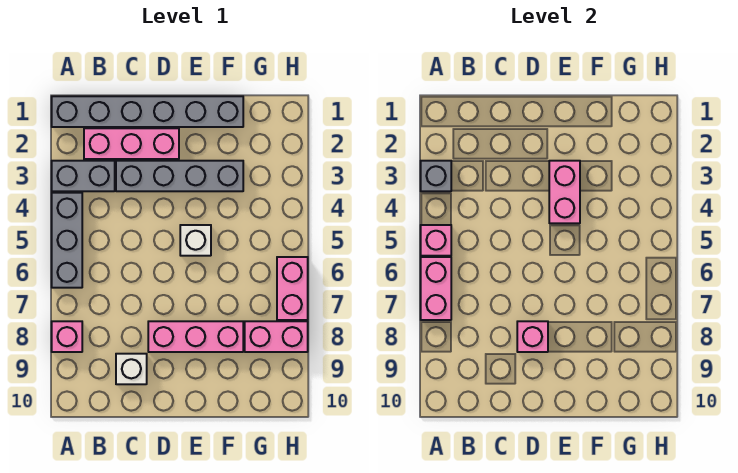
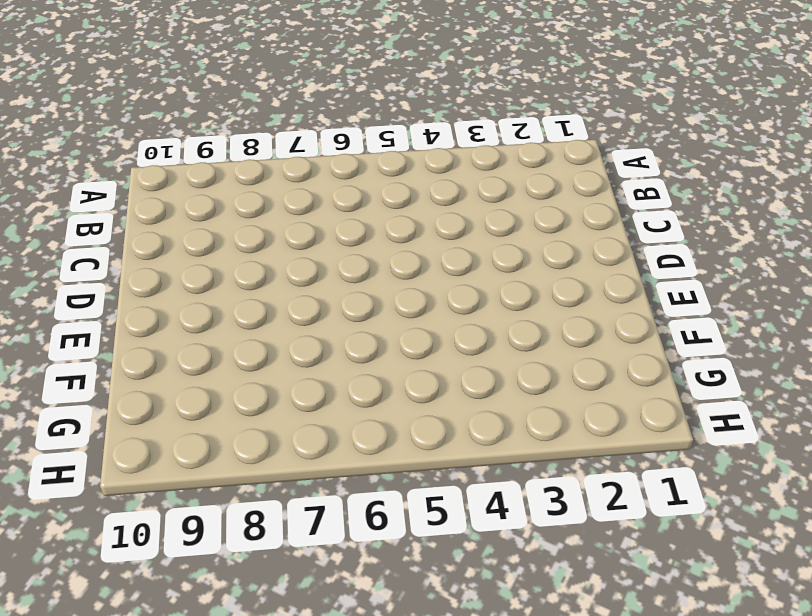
none -> grey brick A1:F1 level 1
none -> grey brick A3:B3 level 1
none -> grey brick A4:A6 level 1

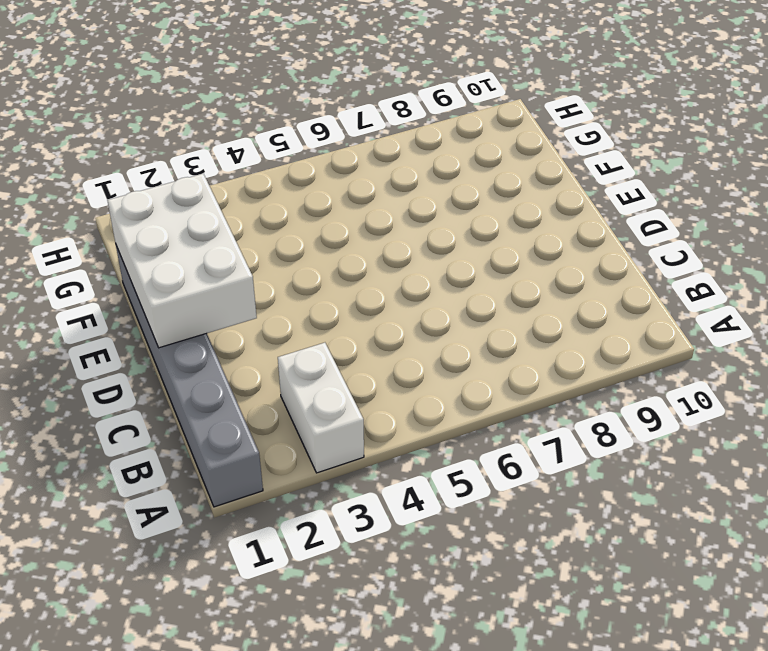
white brick A3:B3 level 1 -> grey brick A3:B3 level 1
white brick D1:F2 level 2 -> none
none -> grey brick A4:A6 level 1
none -> pink brick A8 level 1
none -> pink brick B2:D2 level 1

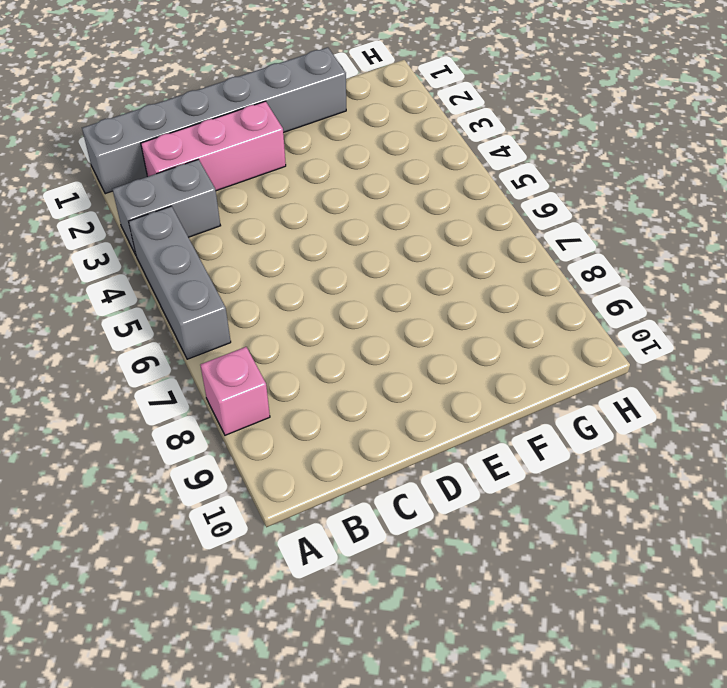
none -> grey brick C3:F3 level 1
none -> white brick C9 level 1
none -> pink brick D8:F8 level 1

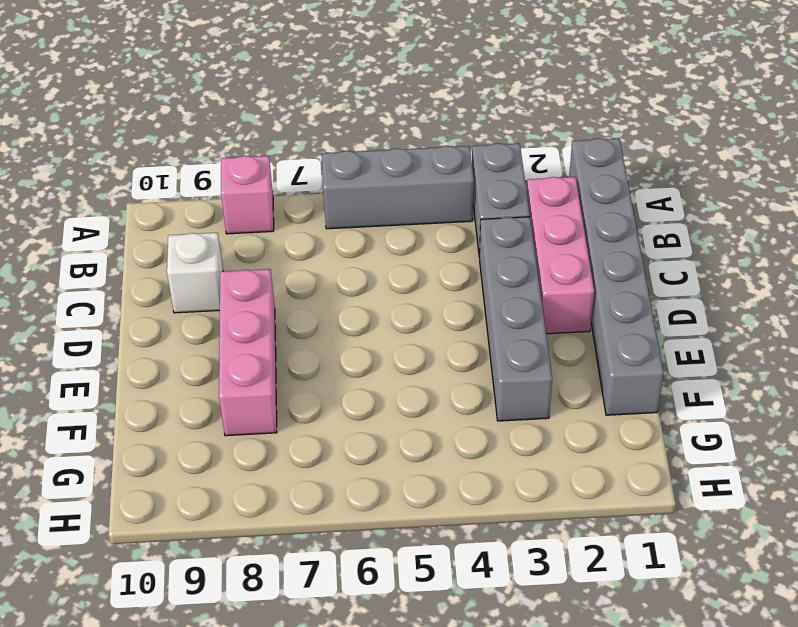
none -> white brick E5 level 1
none -> pink brick G8:H8 level 1
none -> pink brick H6:H7 level 1

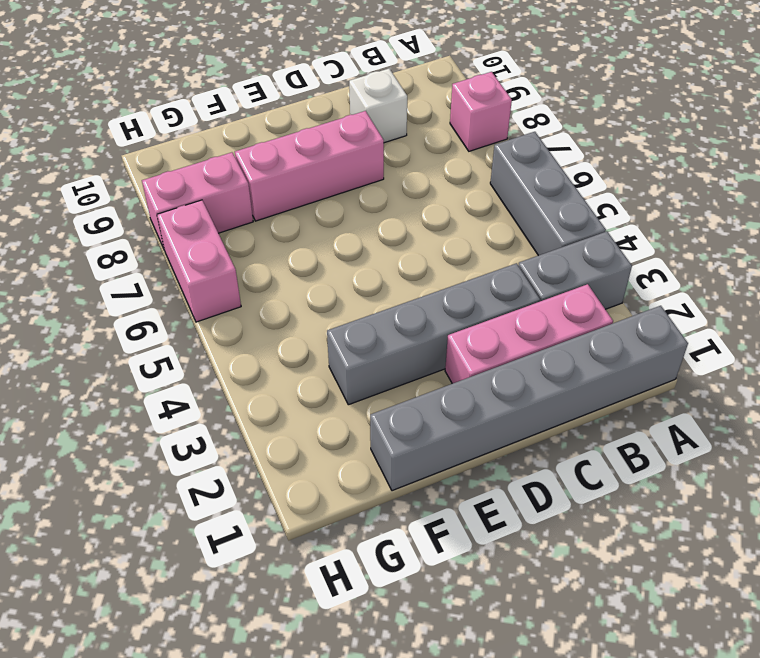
none -> white brick E5 level 1
none -> grey brick A3 level 2
none -> pink brick A5 level 2

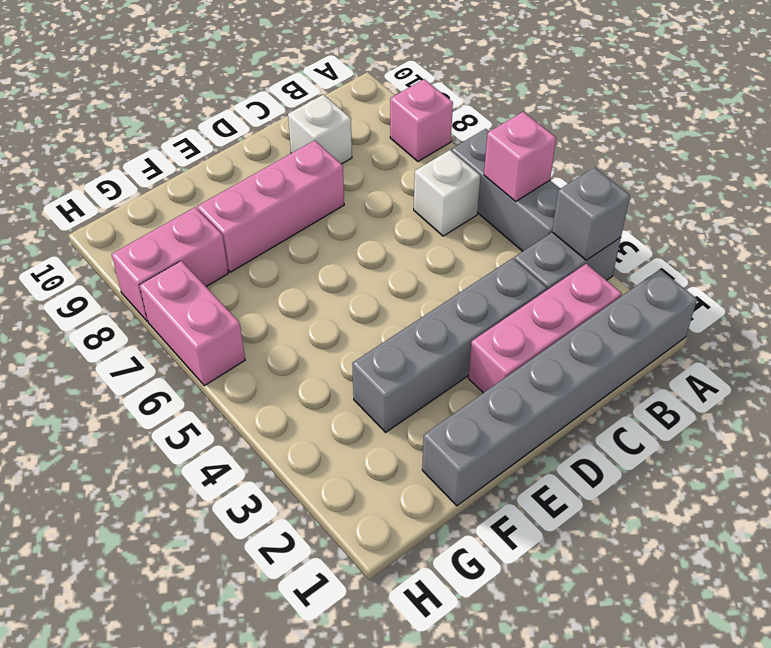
white brick B6 level 1 -> white brick E5 level 1
none -> pink brick A6:A7 level 2
none -> pink brick D8 level 2
none -> pink brick E3:E4 level 2

